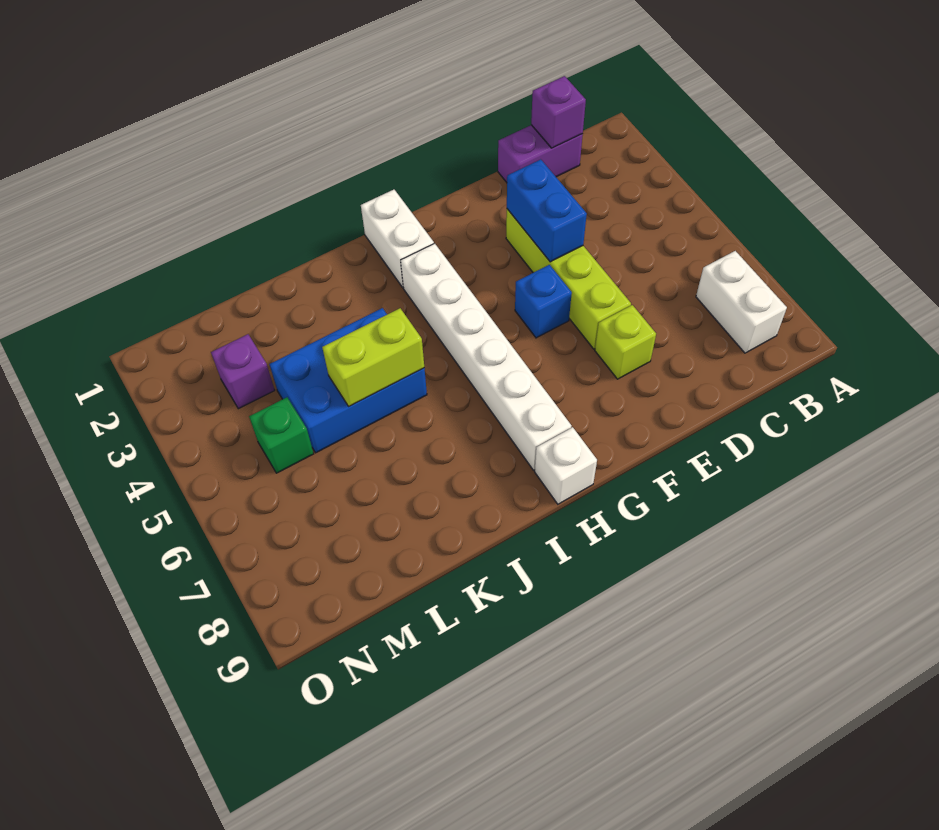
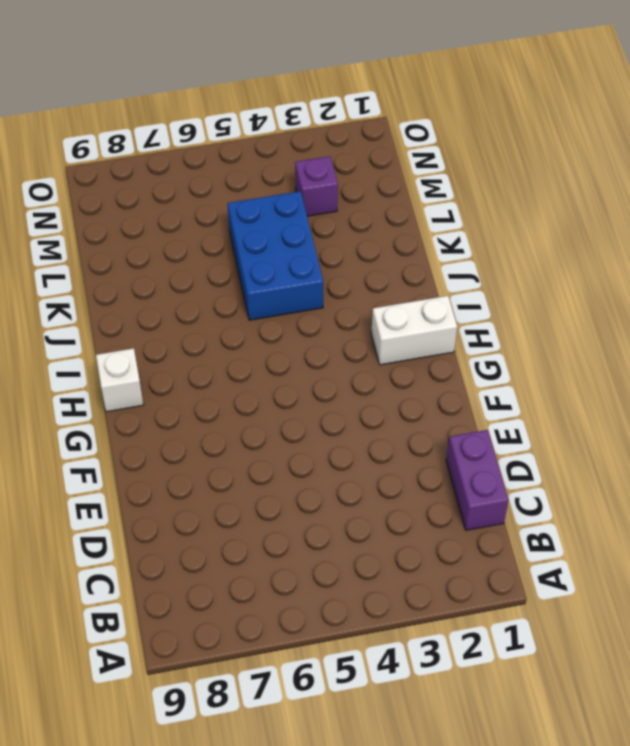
none -> white brick B7:B8 level 1
none -> lime brick E3:E6 level 1
none -> lime brick E7 level 1

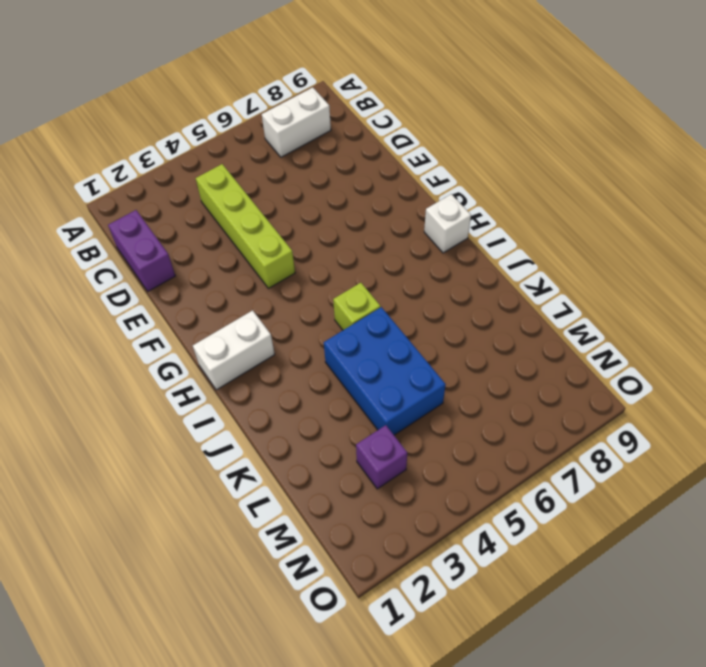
lime brick C4:F4 level 1 -> lime brick E3:E6 level 1
lime brick I5 level 1 -> lime brick E7 level 1
none -> blue brick F5 level 1
none -> white brick H3:H8 level 1
none -> green brick M5 level 1

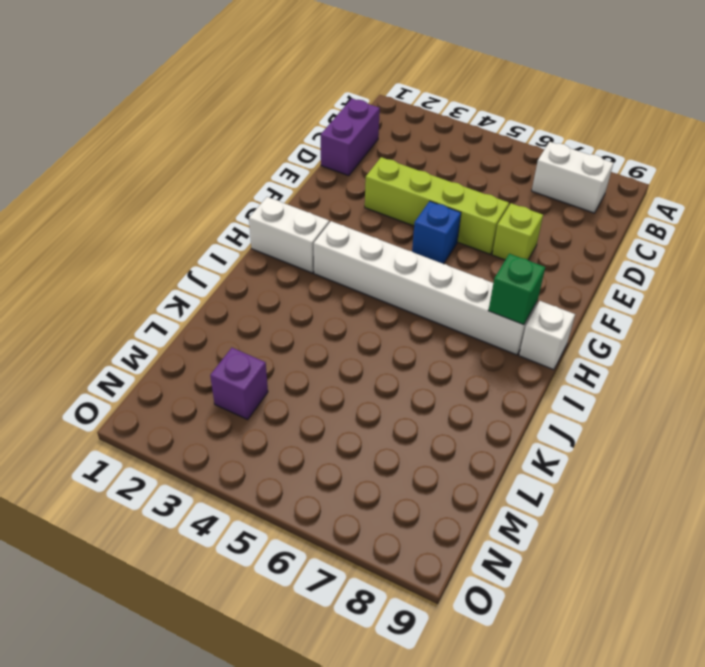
green brick H8 level 2 -> green brick M5 level 1
none -> blue brick J4:L5 level 1
none -> purple brick C1 level 2
none -> blue brick E3:E4 level 2

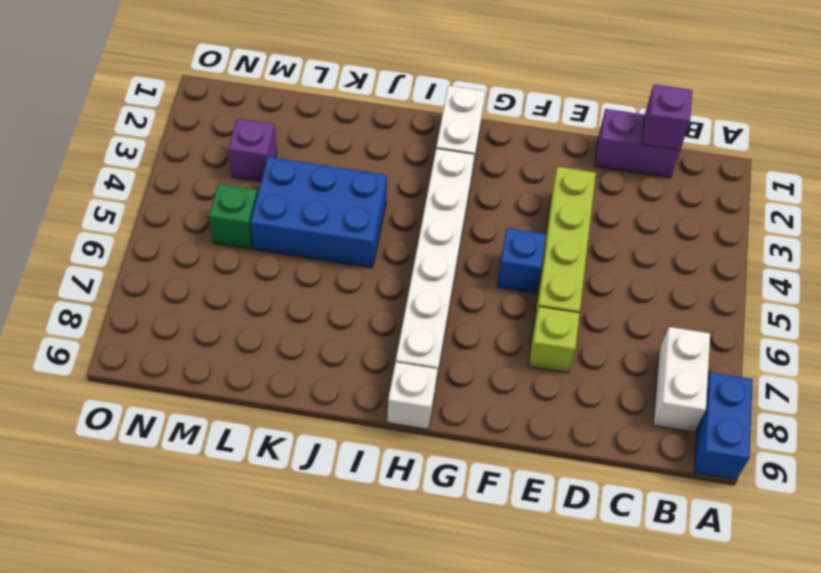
blue brick A8:A9 level 1 -> blue brick E3:E4 level 2
none -> lime brick J5:K5 level 2

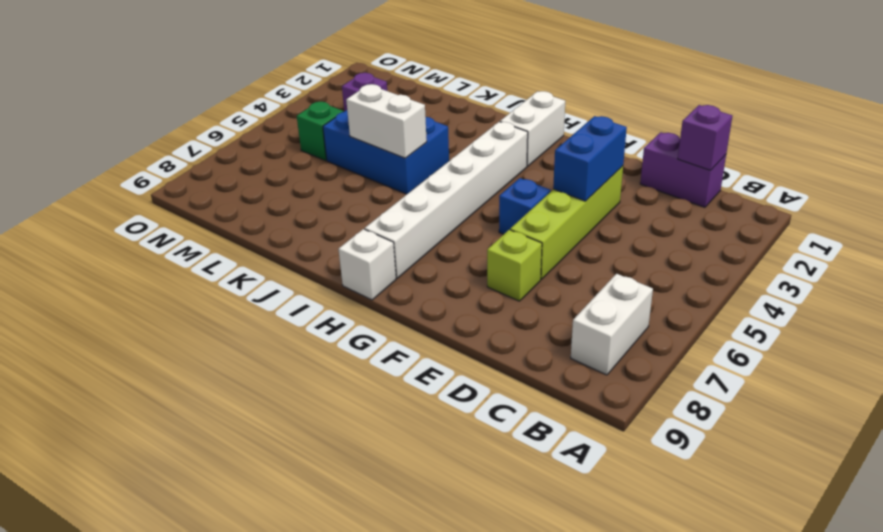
white brick J5:K5 level 2 -> lime brick J5:K5 level 2

